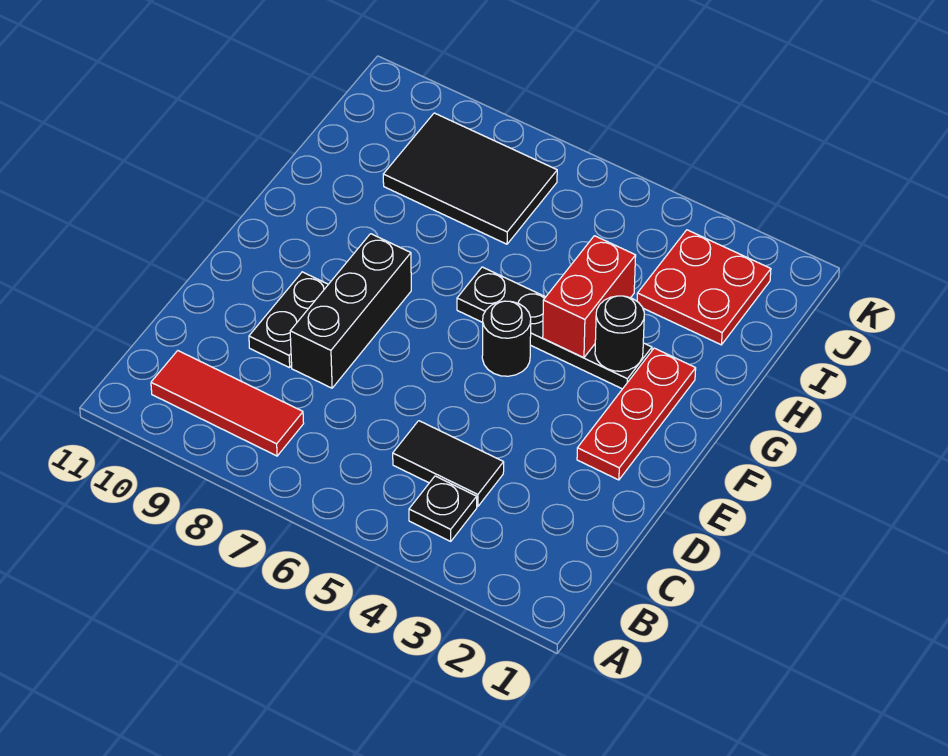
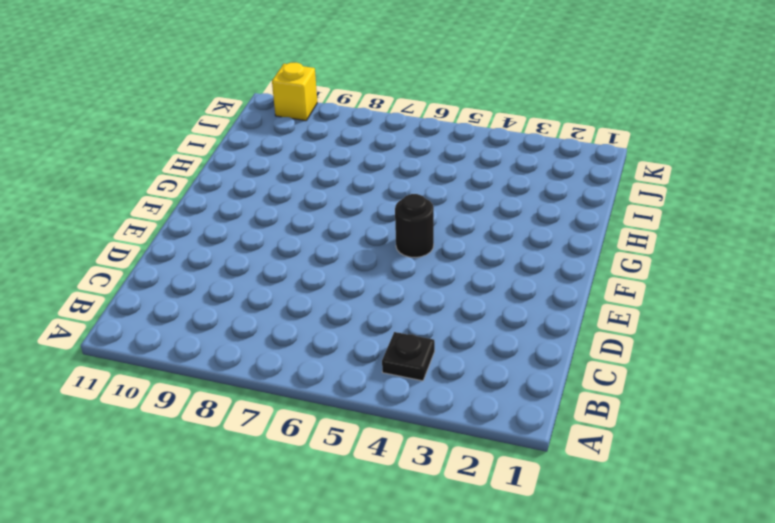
yellow brick K10 level 1 -> none
none -> red tile B8:B10 level 1
none -> black tile C4:C5 level 1
none -> black brick D8:F8 level 1

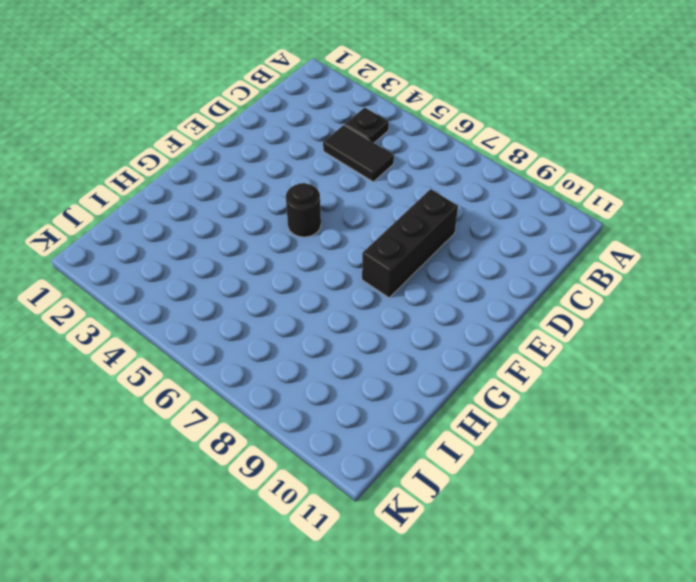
none -> red tile B8:B10 level 1
none -> black plate D9:E9 level 1
none -> red plate E2:G2 level 1

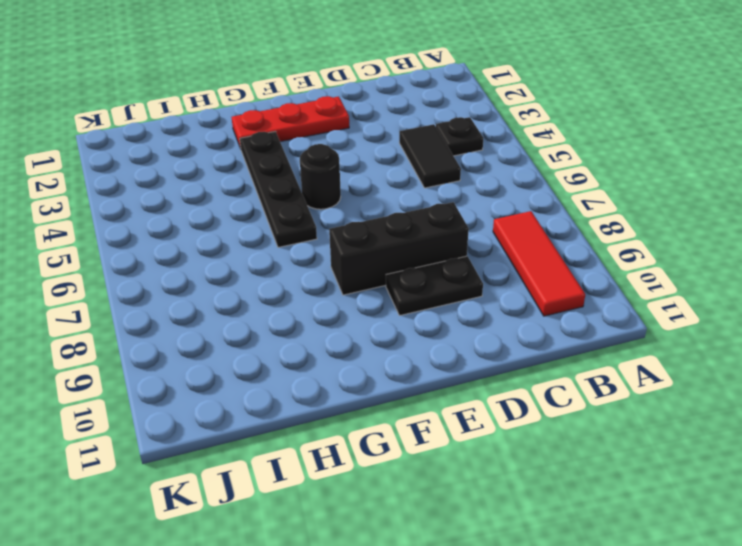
none -> red plate I2:J3 level 1
none -> black tile I7:J9 level 1
none -> black round brick G3 level 2

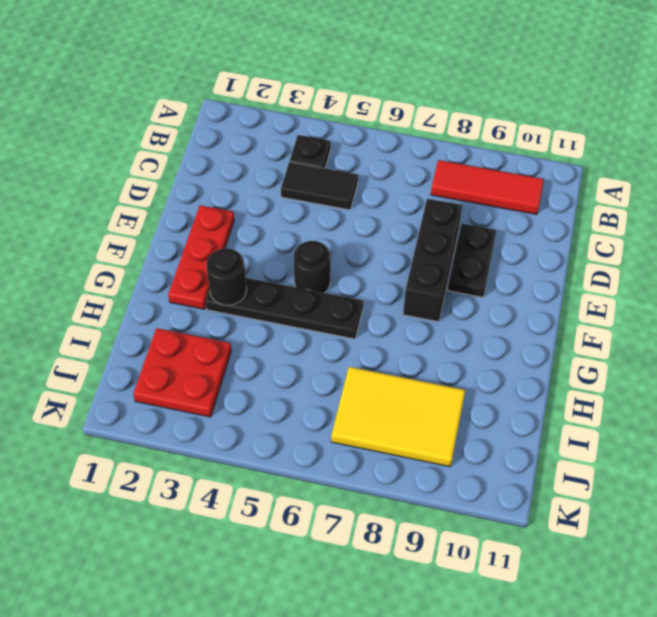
yellow tile I7:J9 level 1 -> black tile I7:J9 level 1
none -> red brick G4:H4 level 2

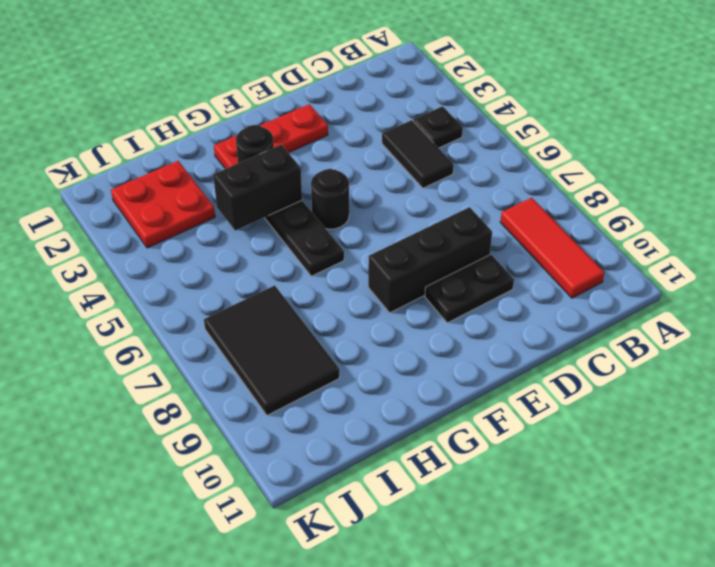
black brick G4:H4 level 2 -> red brick G4:H4 level 2

